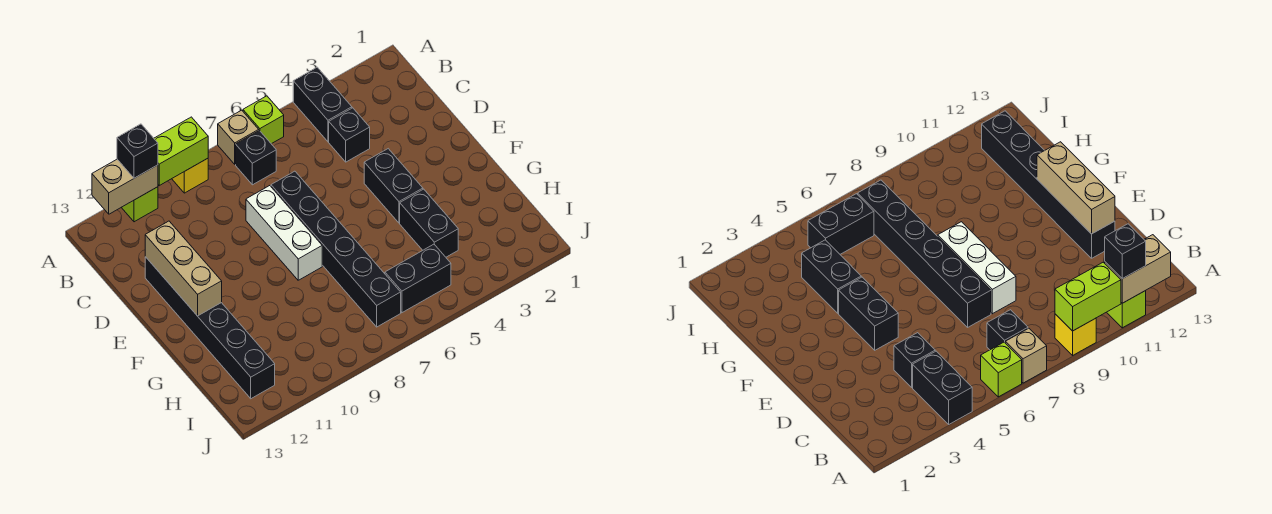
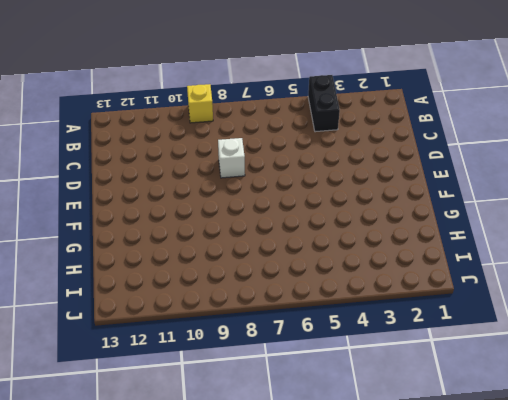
white brick D8 level 1 -> white brick D8:F8 level 1
none -> lime brick A6 level 1
none -> tan brick A7 level 1
none -> lime brick A11 level 1

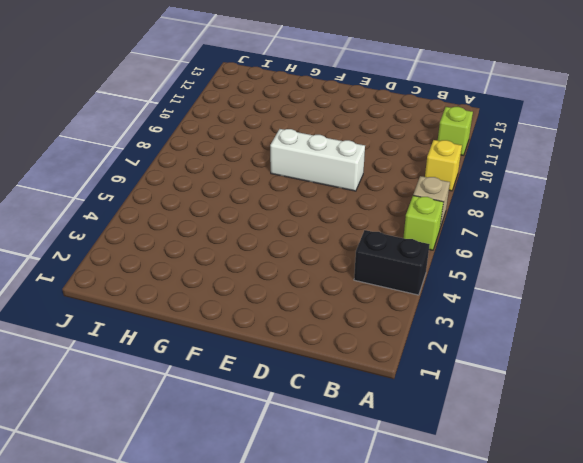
none -> black brick B7 level 1
none -> black brick C4 level 1
none -> black brick D7:I7 level 1

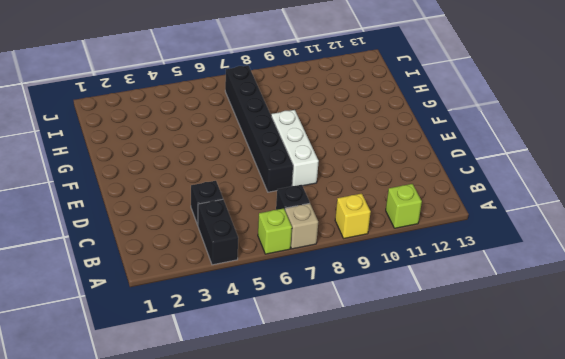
none -> black brick D12:I12 level 1
none -> black brick E4:F4 level 1
none -> black brick G4:H4 level 1

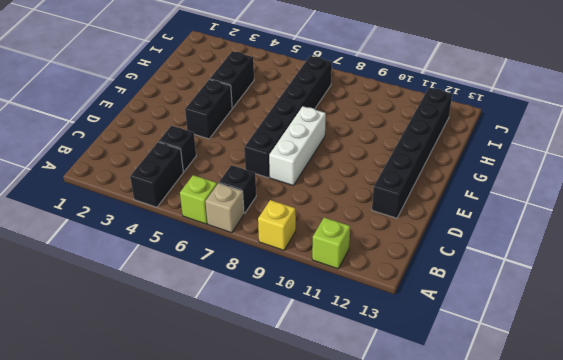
none -> black brick I5:I6 level 1
none -> lime brick A9:A10 level 2
none -> tan brick A11:A12 level 2

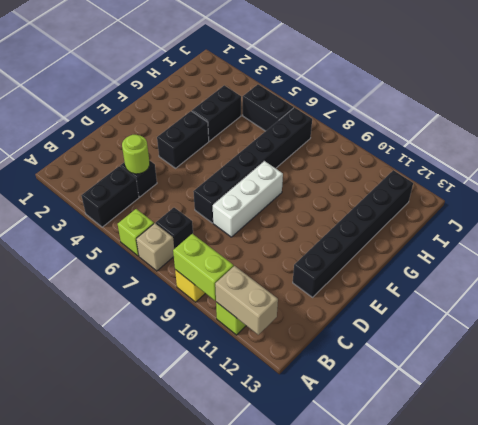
lime round brick C4 level 2 -> none
none -> tan brick D12:F12 level 2
none -> black brick A11 level 3

